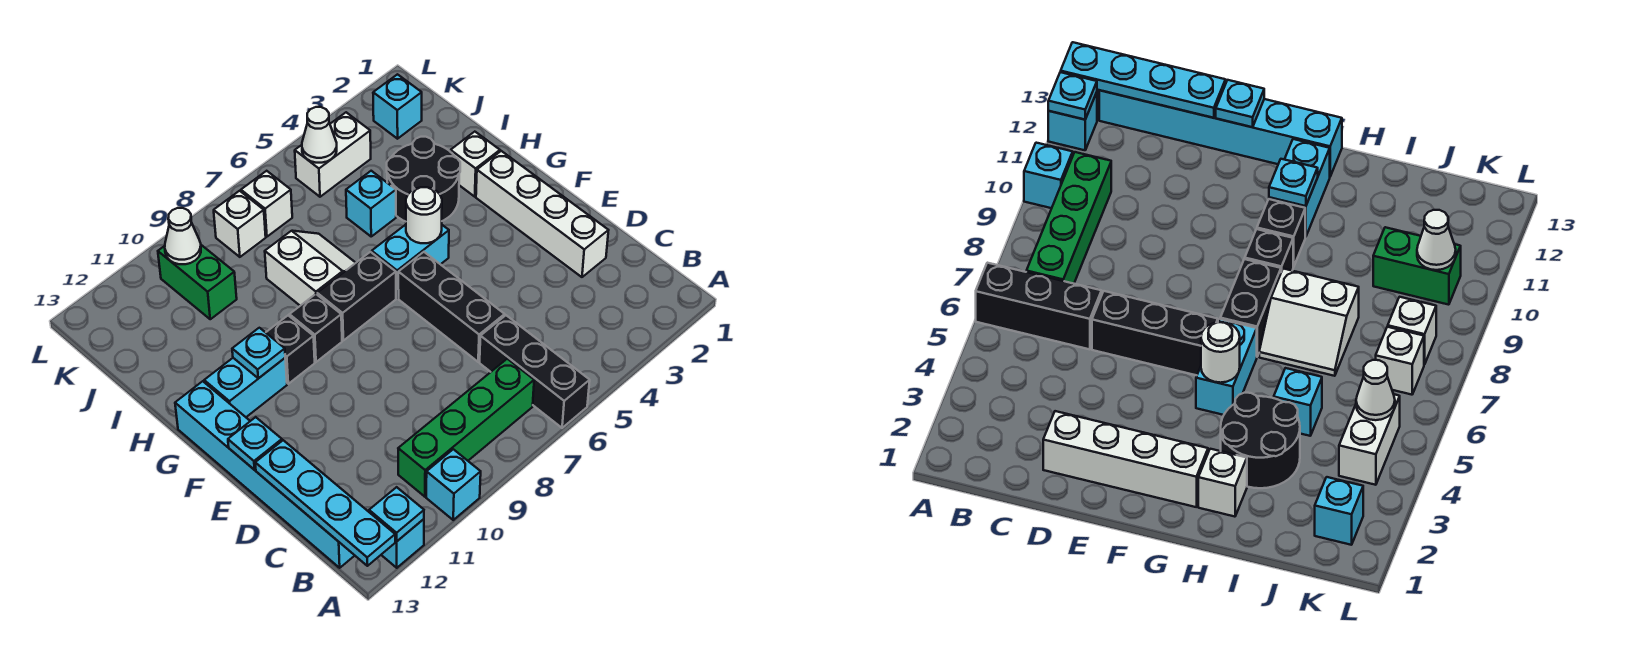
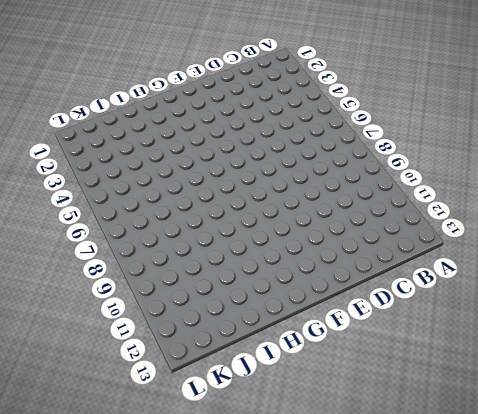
none -> black brick A6:C6 level 1
none -> cyan brick A10 level 1
none -> cyan brick A12 level 1

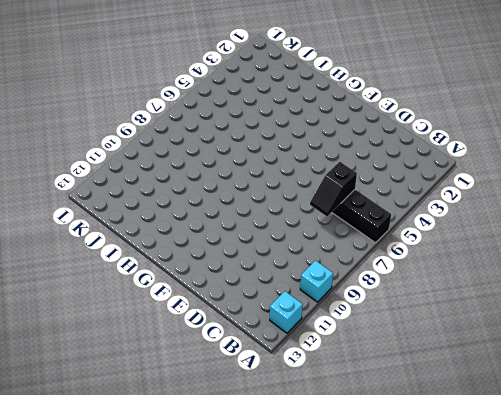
black slope C6:C7 level 2 top 6 -> none
none -> green brick B7:B10 level 1
none -> cyan brick B13:G13 level 1
none -> white brick D2:G2 level 1

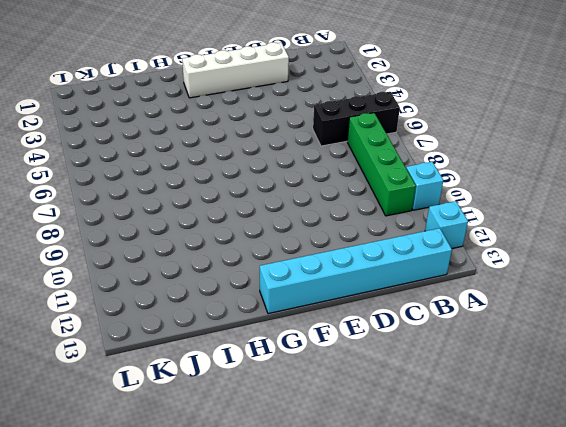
none -> black brick D6:F6 level 1
none -> cyan brick G5:G6 level 1
none -> black brick G7:G8 level 1

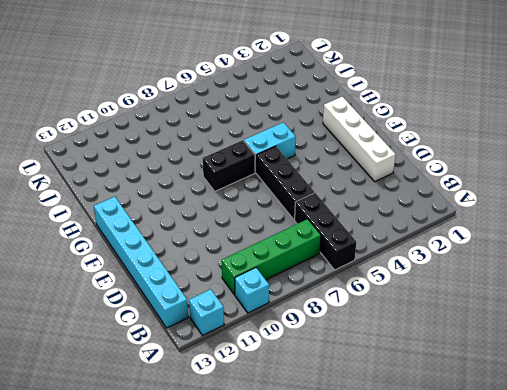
none -> black brick G9 level 1
none -> black brick G10 level 1
none -> cyan brick G11:G12 level 1

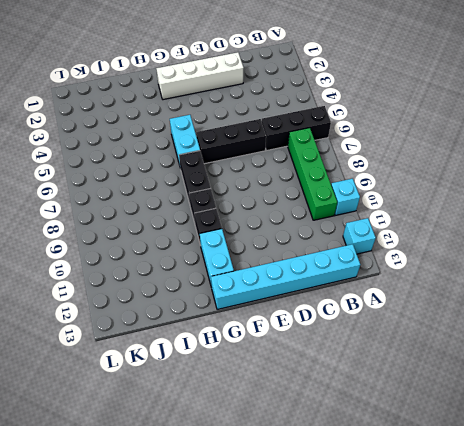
none -> white brick H2 level 1
none -> black round brick H3:I4 level 1
none -> white slope H7:I8 level 1 top 8

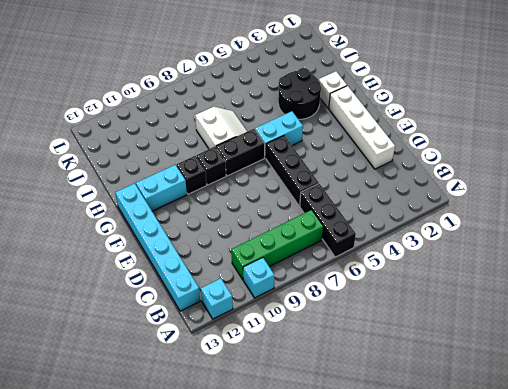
none -> cyan brick I5 level 1
none -> green brick J10:K10 level 1
none -> cyan brick K2 level 1

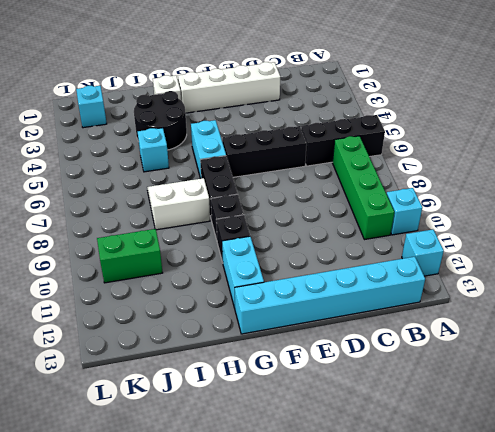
none -> white brick K4:K5 level 1
none -> white brick K7 level 1
none -> white brick K8 level 1

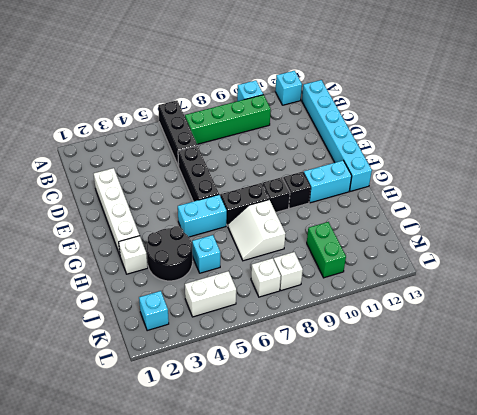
none -> cyan plate A12 level 2
none -> cyan plate A13:D13 level 2
none -> cyan plate E13 level 2

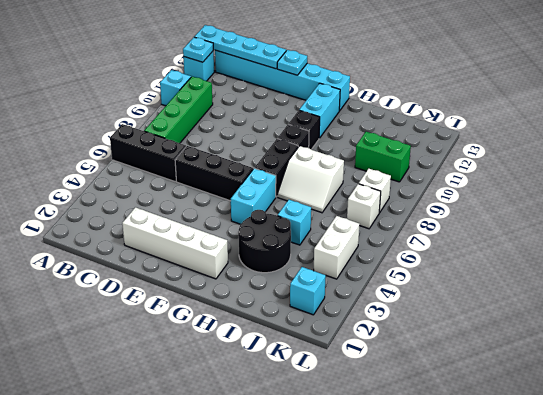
none -> white brick H2 level 1
none -> white round brick G5 level 2
none -> cyan plate G11 level 2

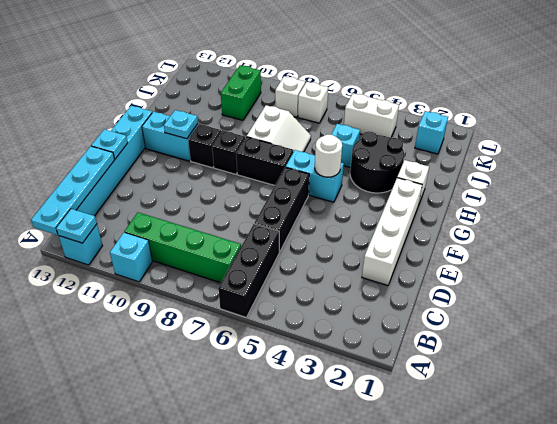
none -> white cone K5 level 2
none -> white cone K10 level 2

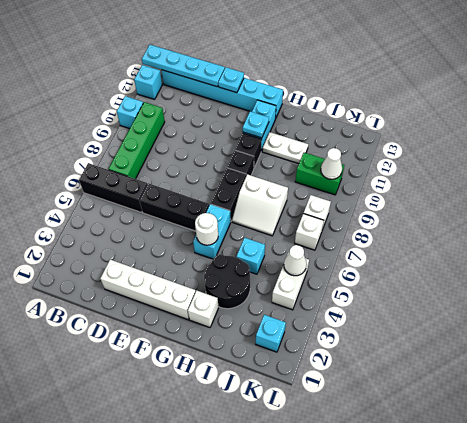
white plate H11:I11 level 1 -> none
none -> cyan plate A12 level 2

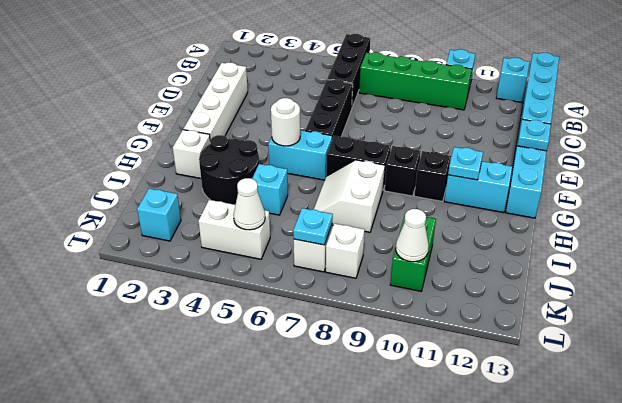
cyan plate K7 level 2 -> cyan plate A12 level 2

